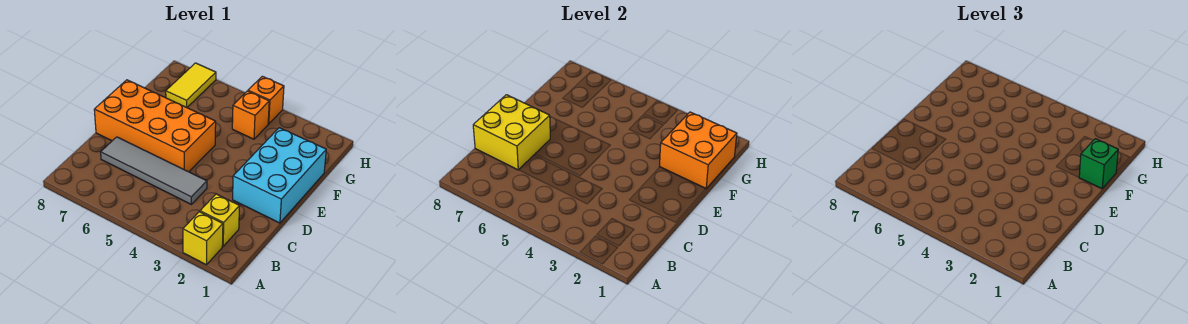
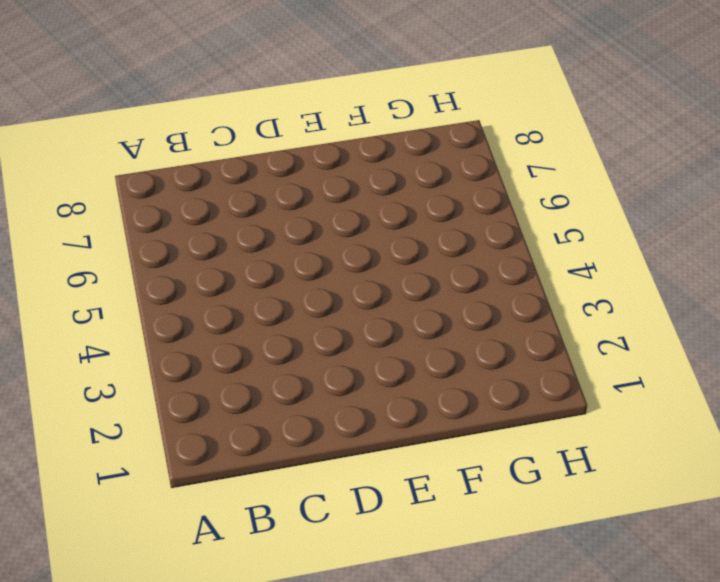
none -> yellow brick A2 level 1
none -> yellow brick B2 level 1

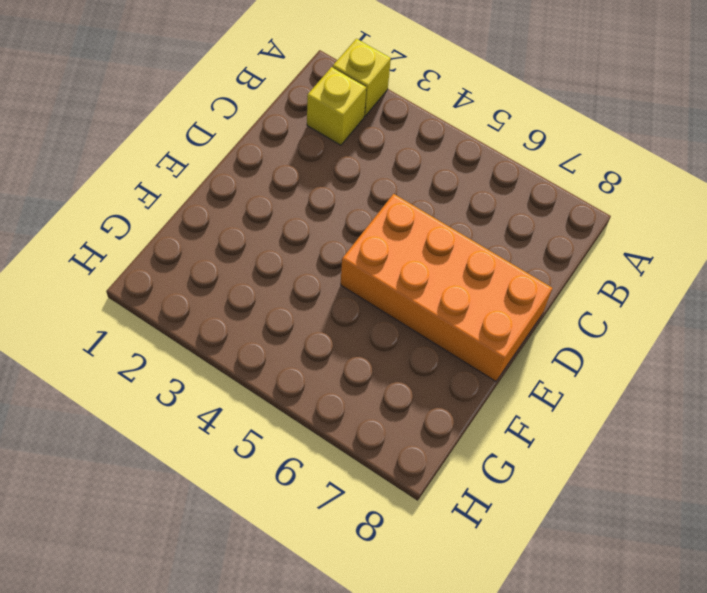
none -> grey tile C4:C7 level 1
none -> cyan brick D1:F2 level 1

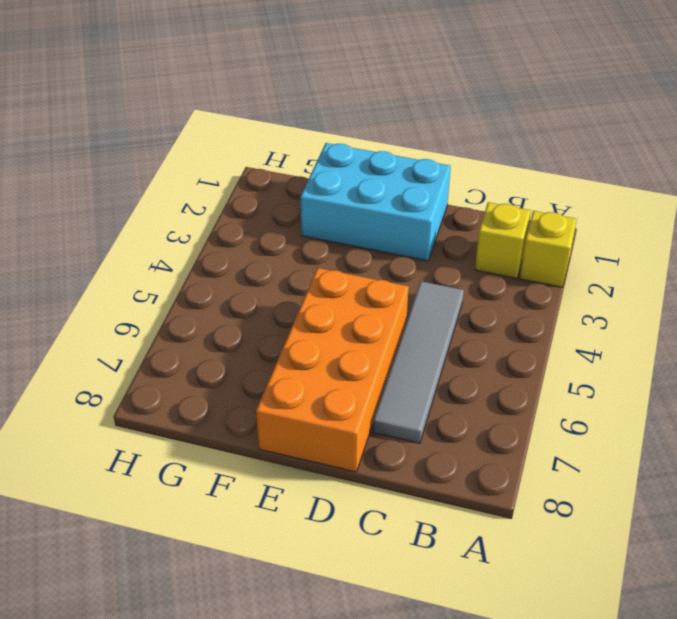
none -> orange brick G4 level 1
none -> yellow tile G7:H7 level 1

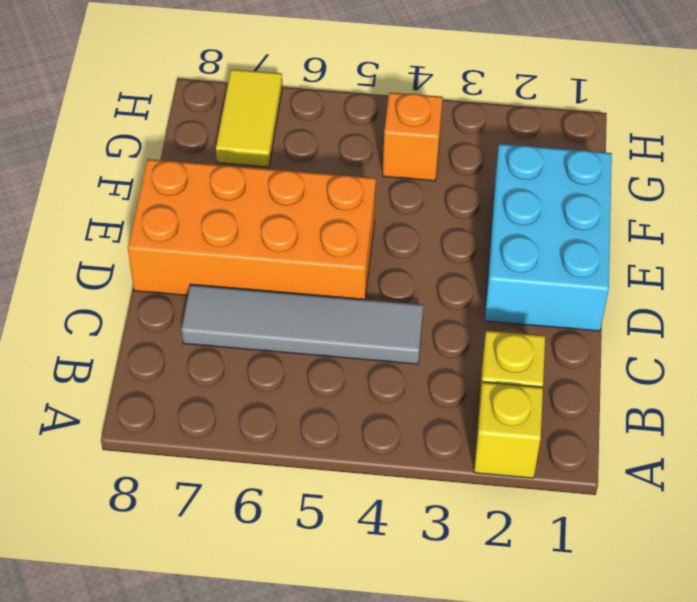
none -> orange brick H4 level 1
none -> yellow brick C7:D8 level 2

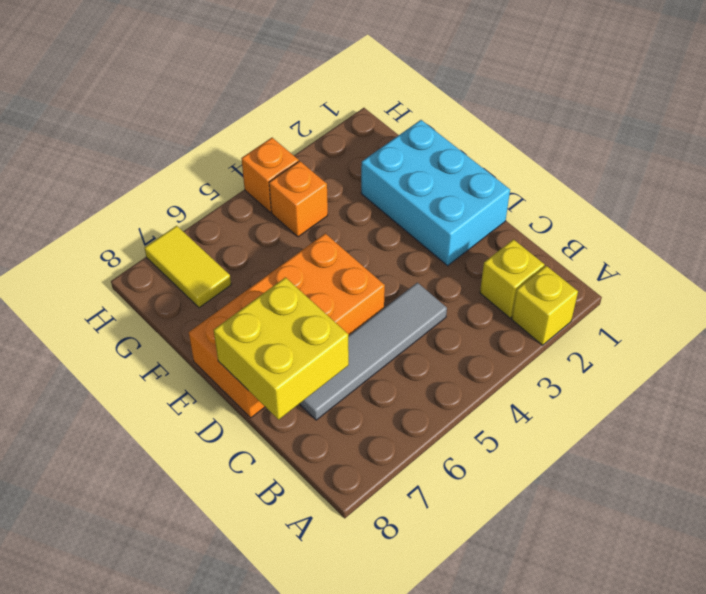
none -> orange brick F1:G2 level 2
none -> green brick F1 level 3

